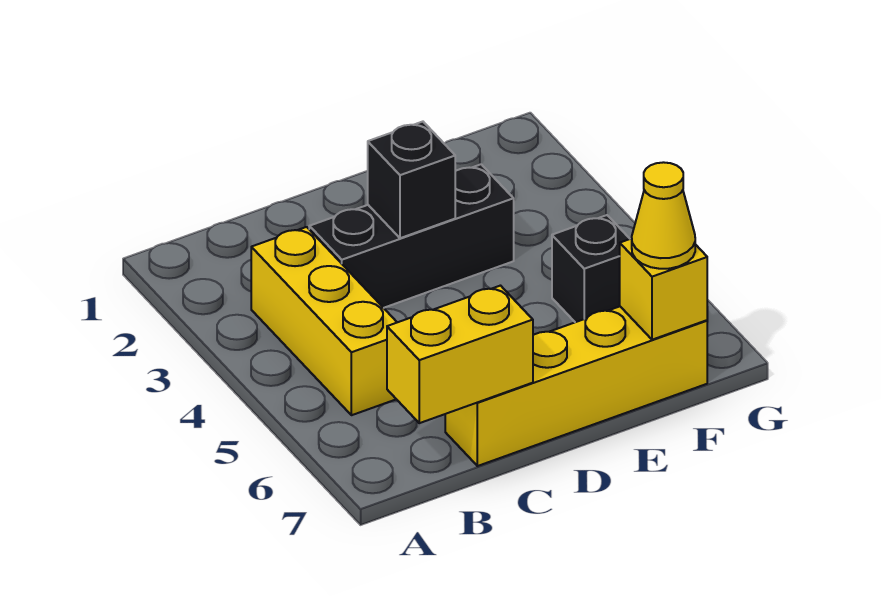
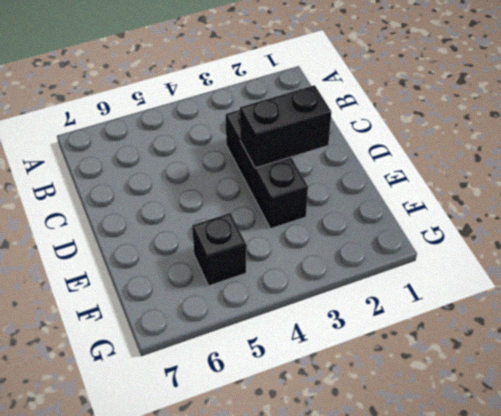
black brick D2:D3 level 2 -> black brick D3 level 2
none -> yellow brick B3:B5 level 1
none -> yellow brick C7:F7 level 1

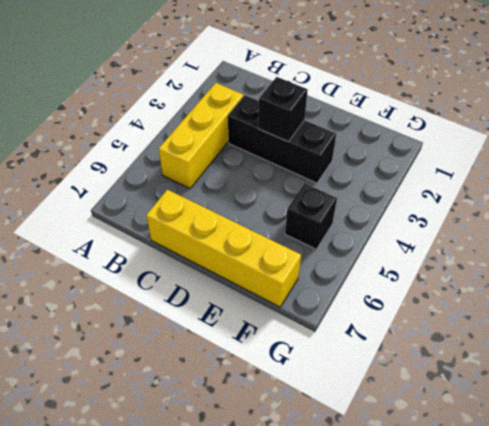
none -> yellow brick B7:C7 level 2
none -> yellow brick F7 level 2

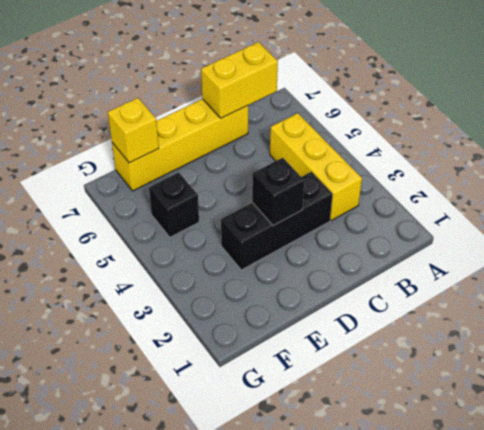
none -> yellow cone F7 level 3

